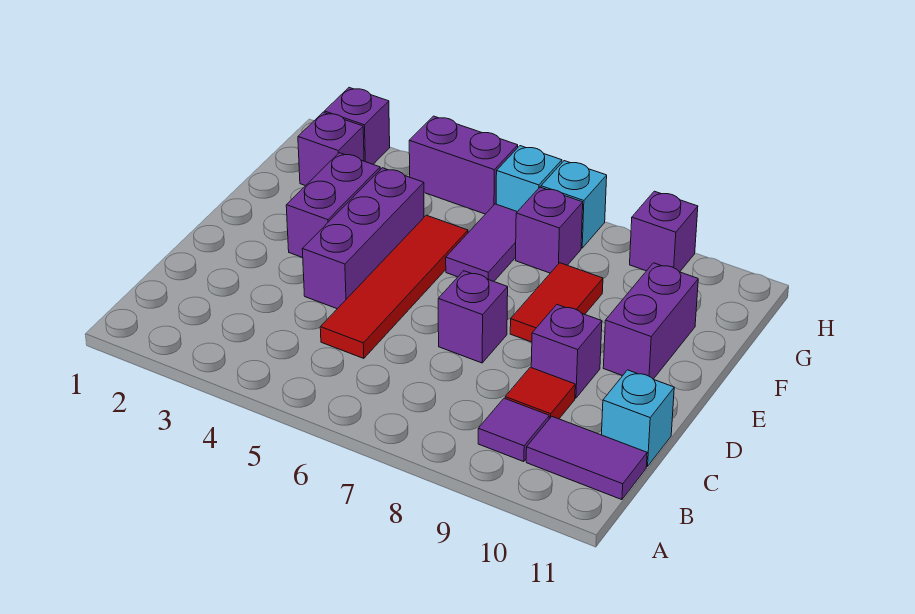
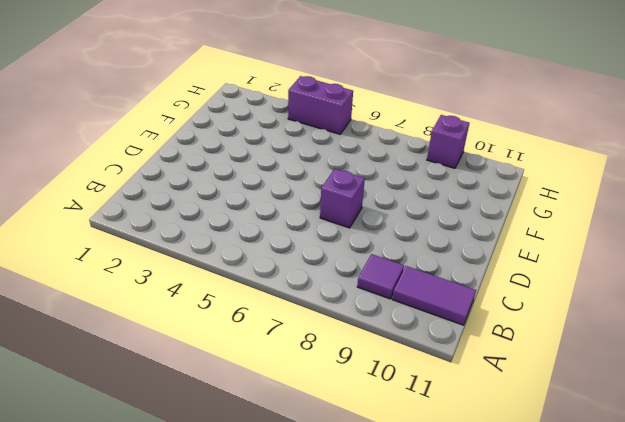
none -> red tile C5:F5 level 1
none -> red tile C9 level 1
none -> cyan brick C11 level 1

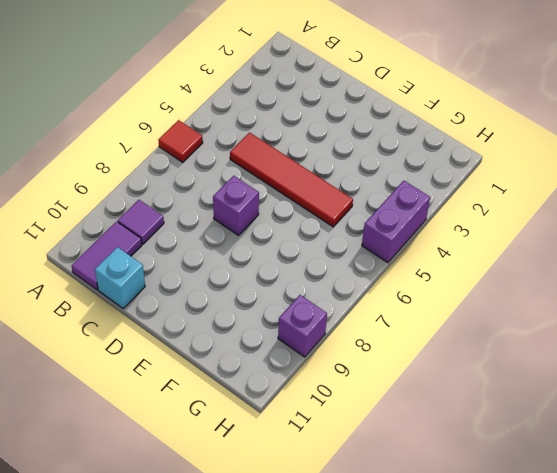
red tile A6 level 1 -> red tile C9 level 1
none -> purple brick D4:F4 level 1
none -> purple brick D9 level 1
none -> purple brick E3:F3 level 1

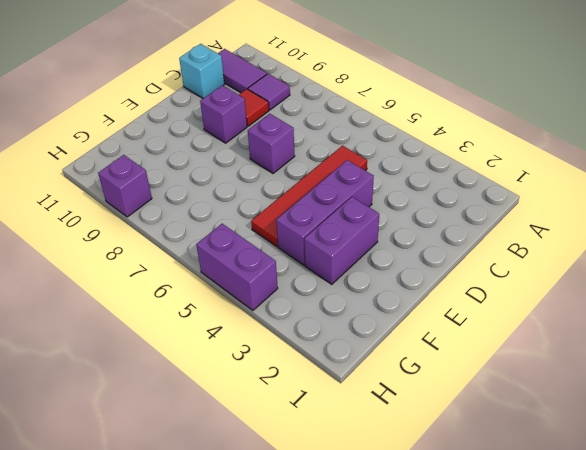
none -> red tile E8:F8 level 1
none -> purple brick E10:F10 level 1
none -> purple tile F6:G6 level 1

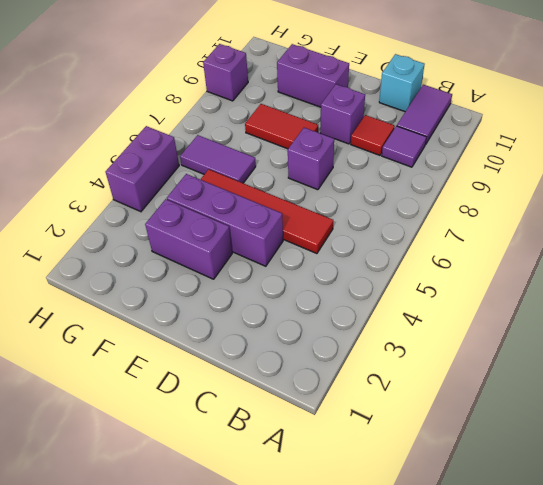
none -> purple brick G2 level 1
none -> purple brick G7 level 1
none -> purple brick H2 level 1

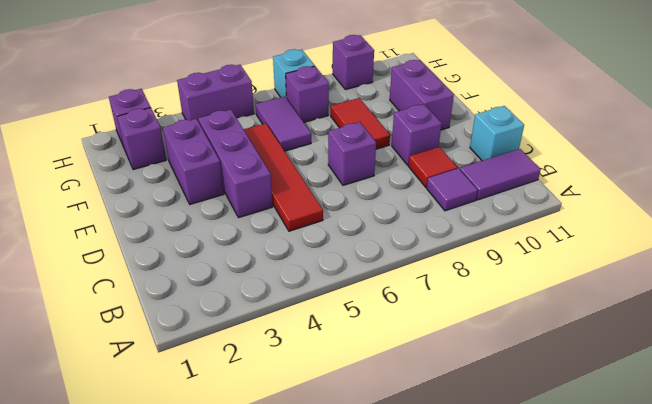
none -> cyan brick H6 level 1

